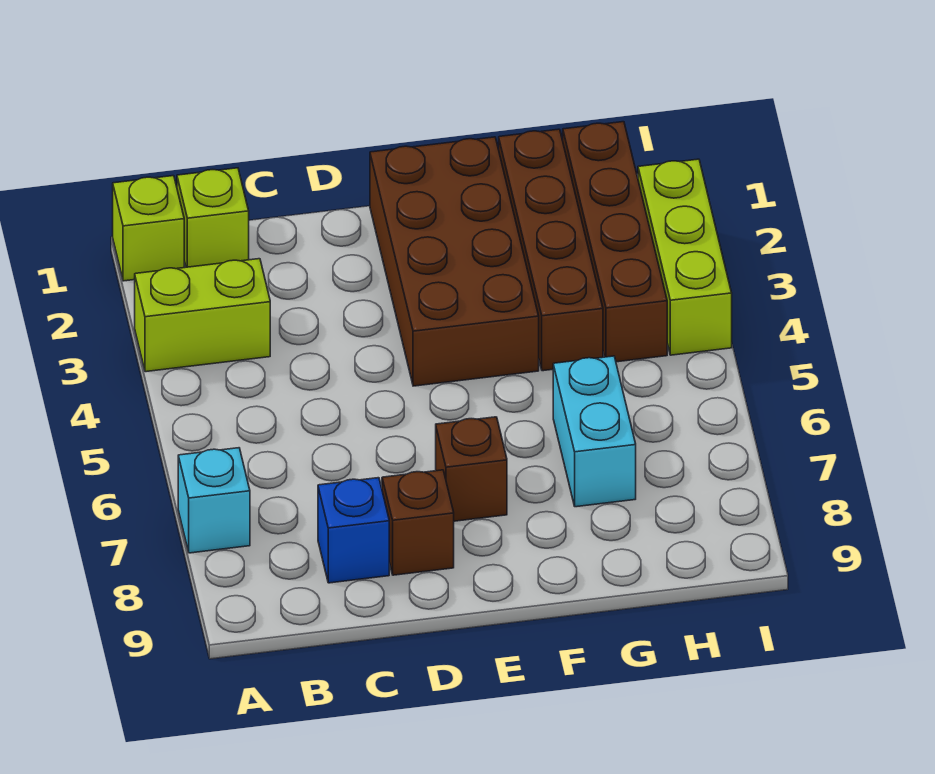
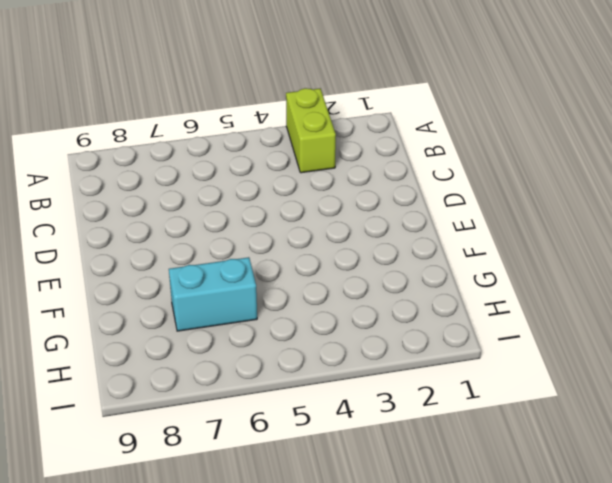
none -> lime brick A1 level 1
none -> cyan brick A7 level 1
none -> lime brick B1 level 1

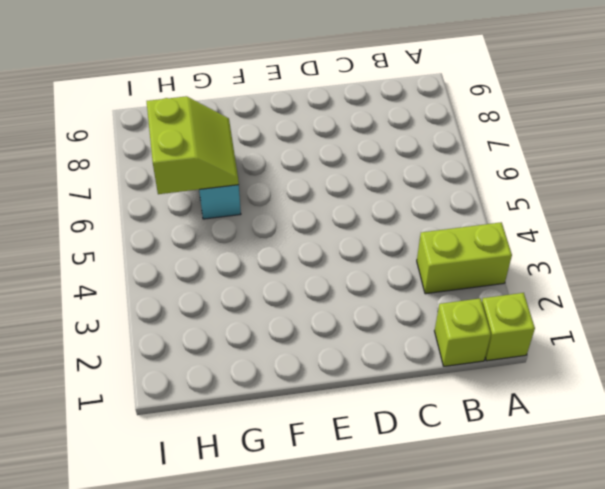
lime slope G6:H7 level 2 top H -> none
none -> cyan brick A7 level 1
none -> blue brick C8 level 1
none -> brown brick D8 level 1

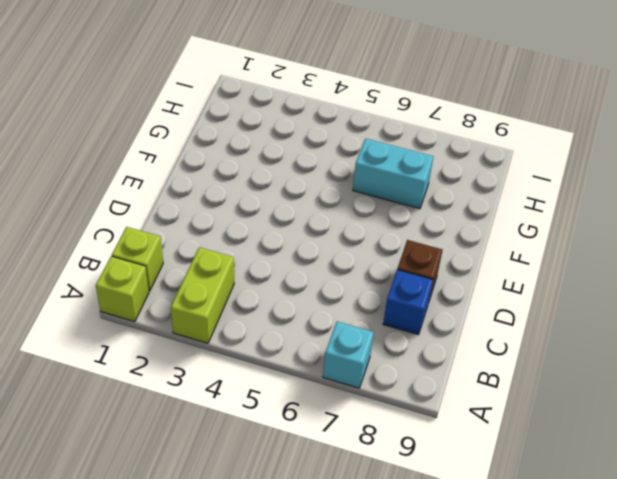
none -> brown brick E1:F4 level 1
none -> brown brick E7 level 1
none -> brown brick G1:G4 level 1

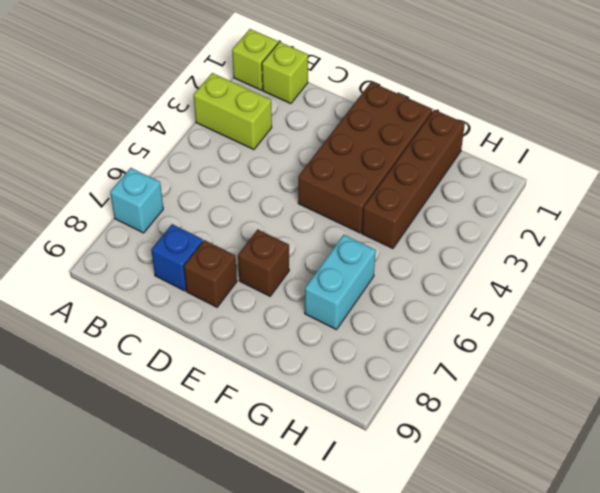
none -> brown brick H1:H4 level 1
none -> lime brick I2:I4 level 1

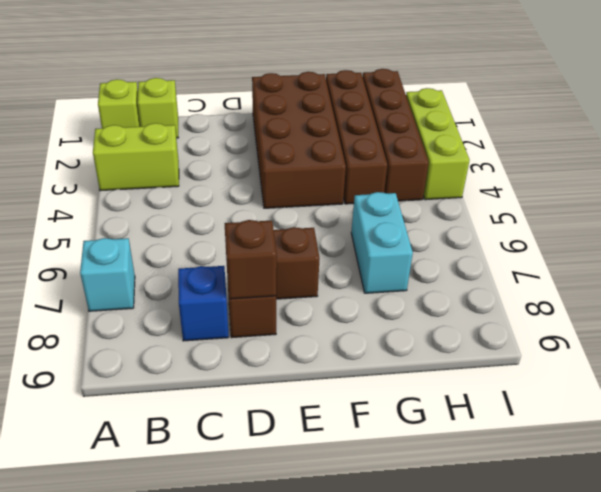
brown brick D8 level 2 -> none

